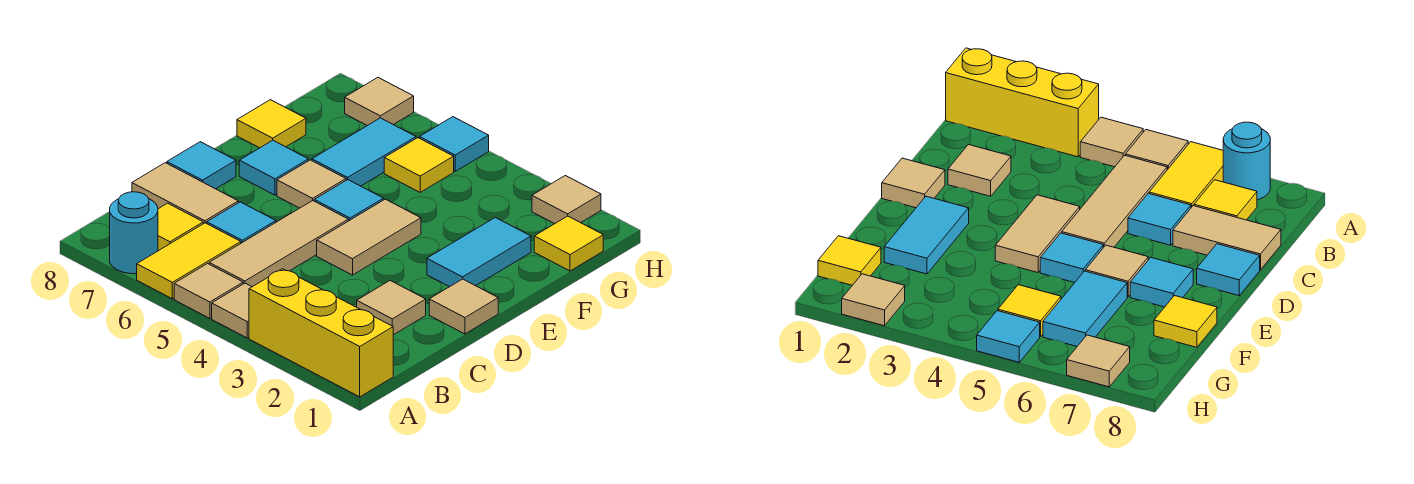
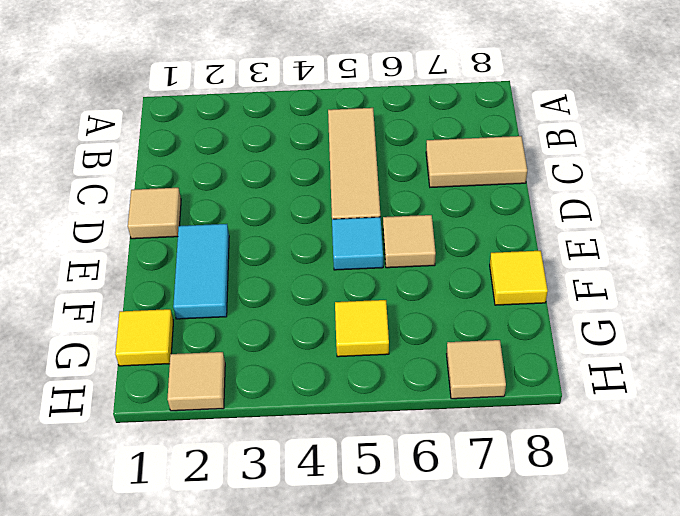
none -> yellow brick A1:A3 level 1
none -> tan tile A4 level 1
none -> tan tile A5 level 1

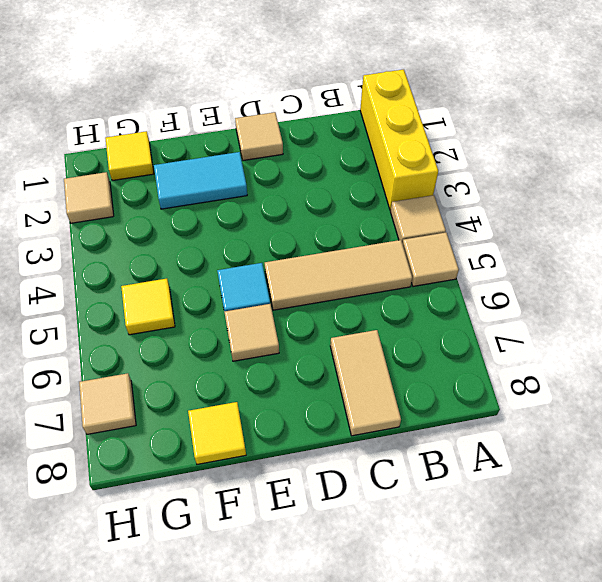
none -> yellow tile A6:B6 level 1
none -> cyan round brick A7 level 1
none -> yellow tile B7 level 1

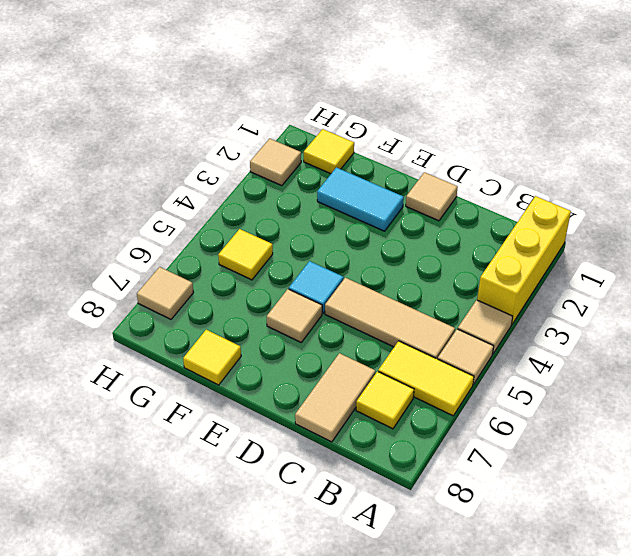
none -> cyan round brick A7 level 1
none -> tan tile C2 level 1
none -> cyan tile C6 level 1

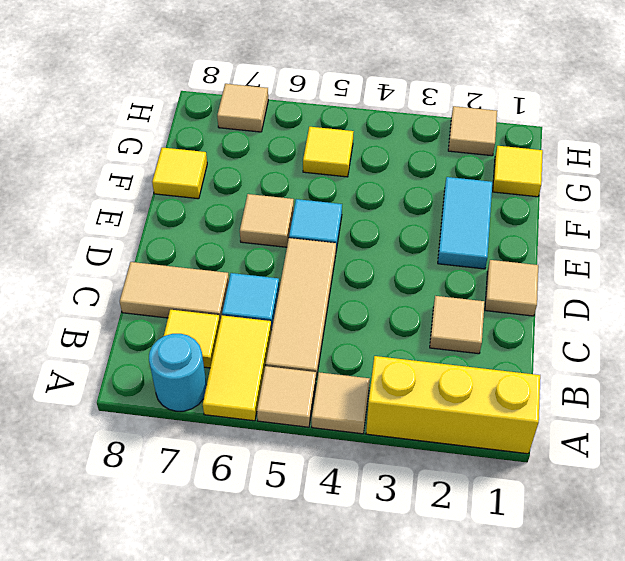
none -> tan tile D4:E4 level 1
none -> cyan tile D8 level 1
none -> cyan tile E7 level 1

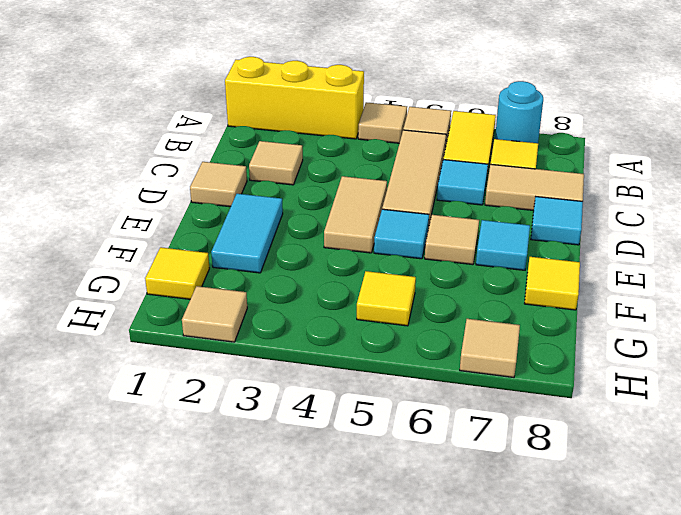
none -> cyan tile F6:G6 level 1
none -> cyan tile H5 level 1

